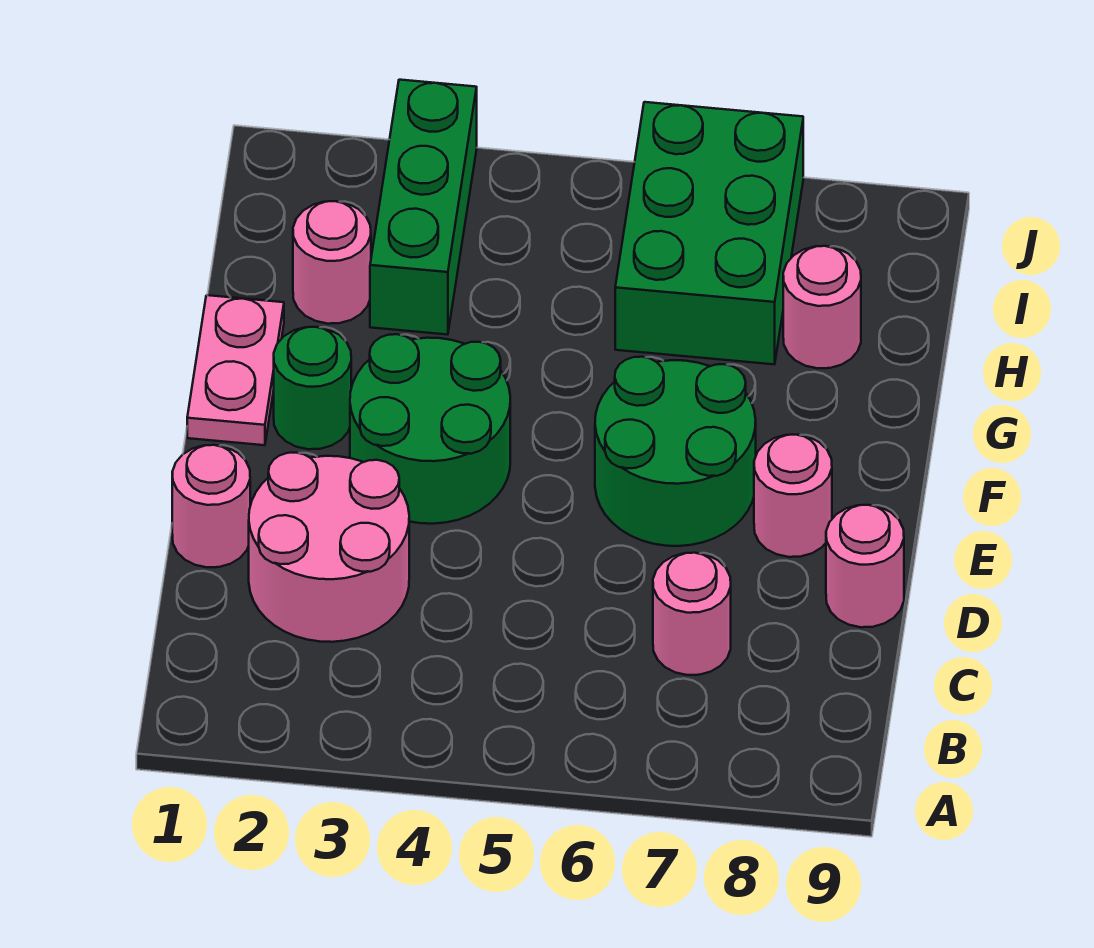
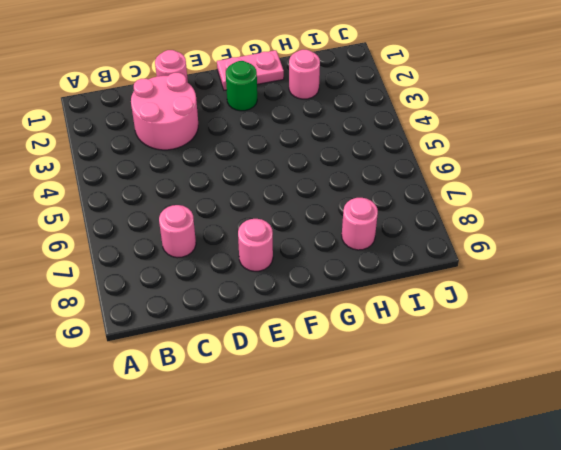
none -> pink round brick D9 level 1
none -> green round brick E3:F4 level 1
none -> green round brick E6:F7 level 1

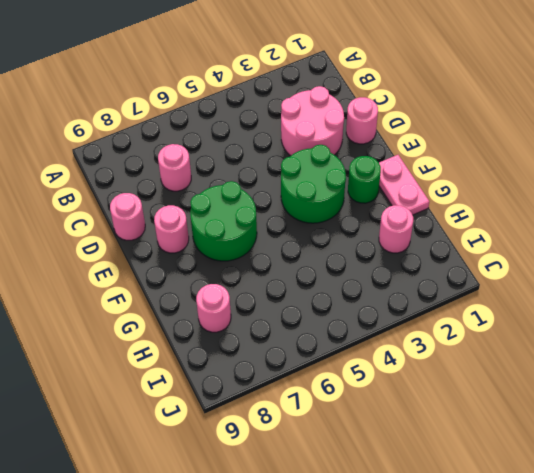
none -> green brick H3:J3 level 1
none -> green brick H6:J7 level 1

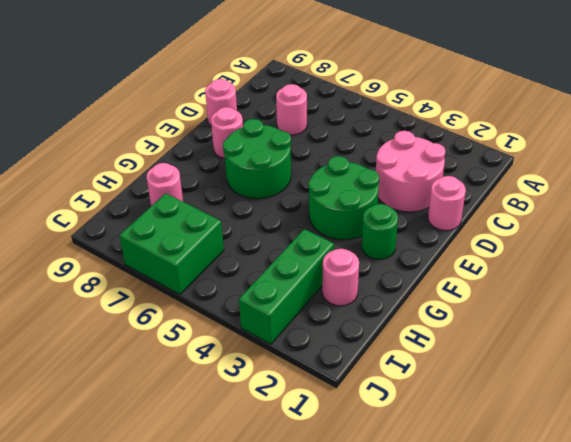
green brick I6:J7 level 1 -> green brick H6:J7 level 1
none -> pink plate F1:G1 level 1

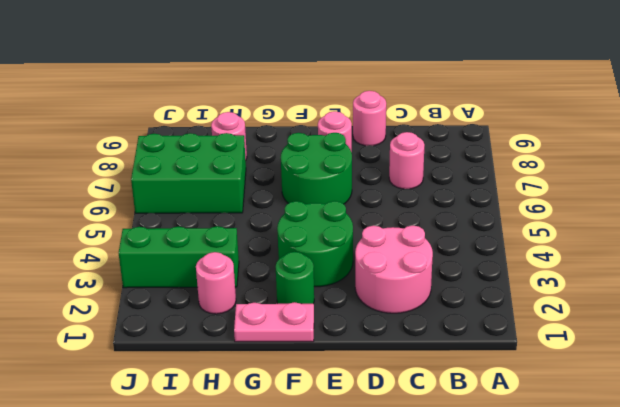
none -> pink round brick D1 level 1

